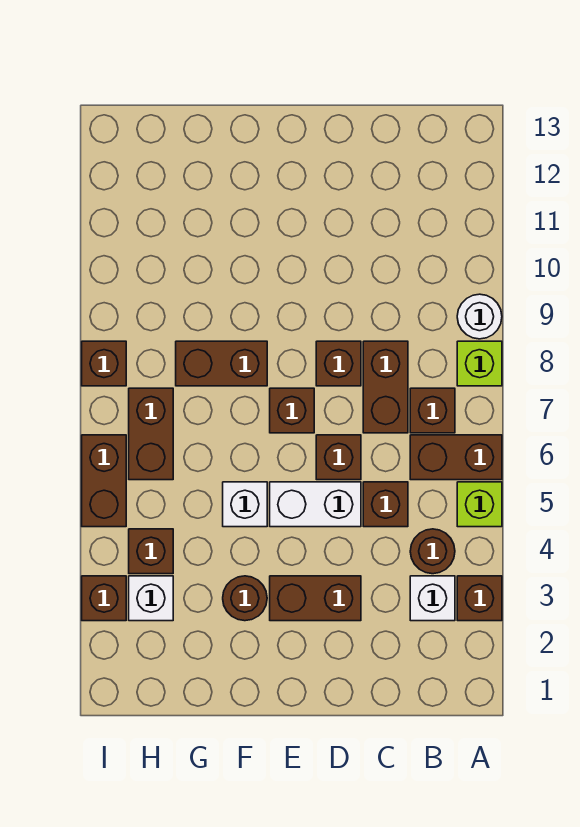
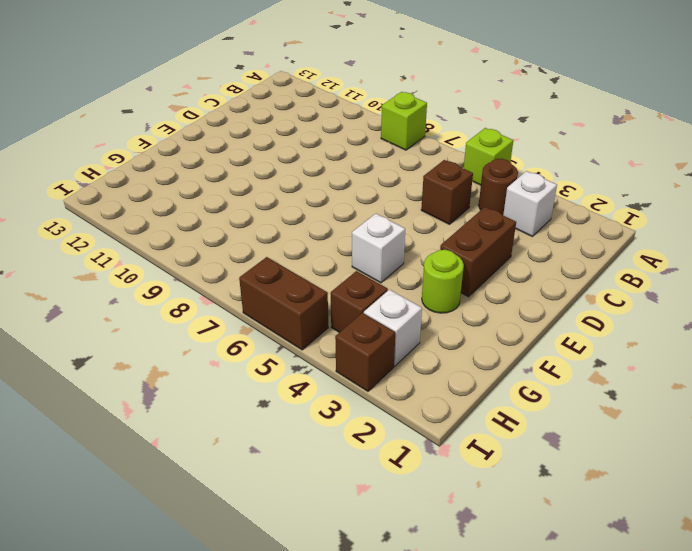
lime round brick F3 level 1 -> brown round brick F3 level 1
none -> brown brick A3 level 1
none -> brown brick A6:B6 level 1
none -> white round brick A9 level 1

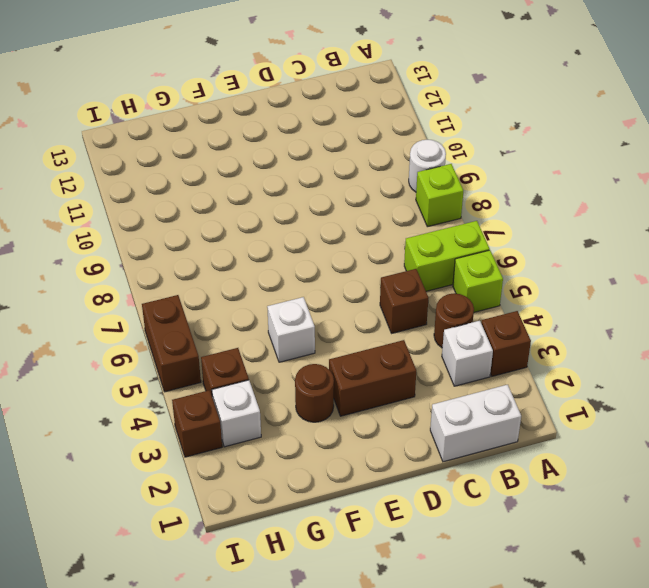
lime brick A6:B6 level 1 -> brown brick A6:B6 level 1
white brick B1:C1 level 1 -> white brick D5:E5 level 1
none -> brown brick B7 level 1
none -> brown brick C7:C8 level 1
none -> brown brick D6 level 1

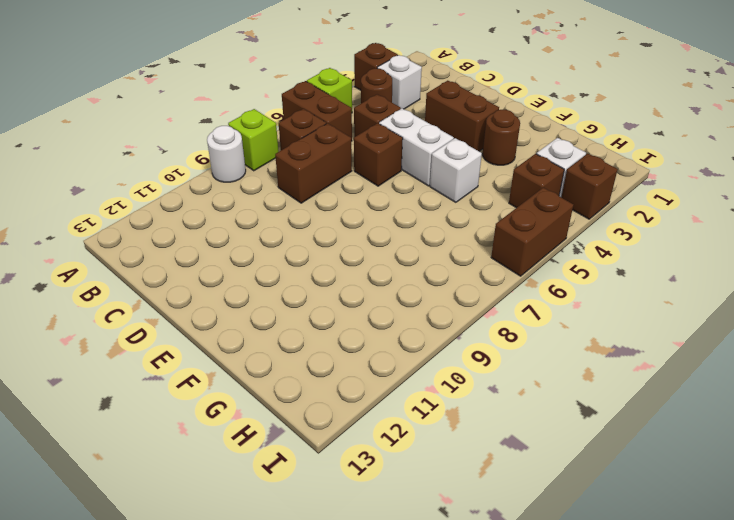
none -> brown brick D8 level 1
none -> brown brick E7 level 1
none -> brown brick F8:G8 level 1

